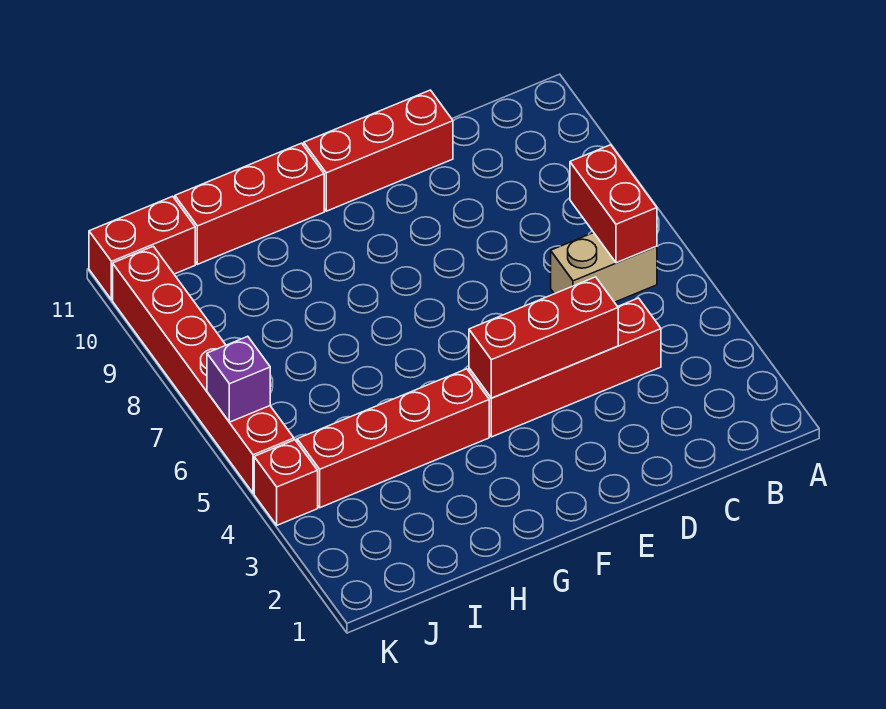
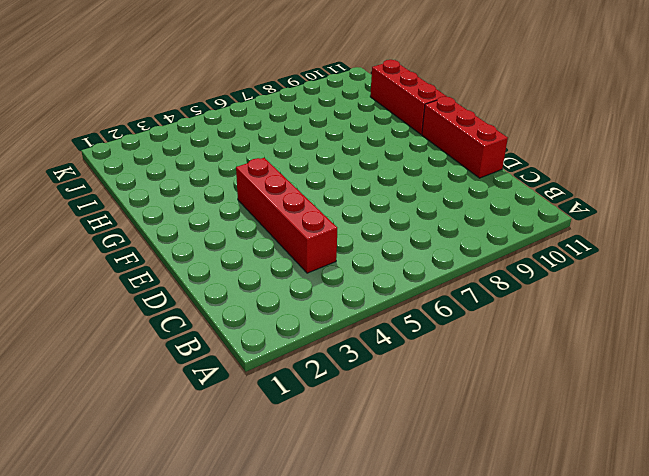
none -> tan brick B6:C6 level 1
none -> red brick G4:J4 level 1

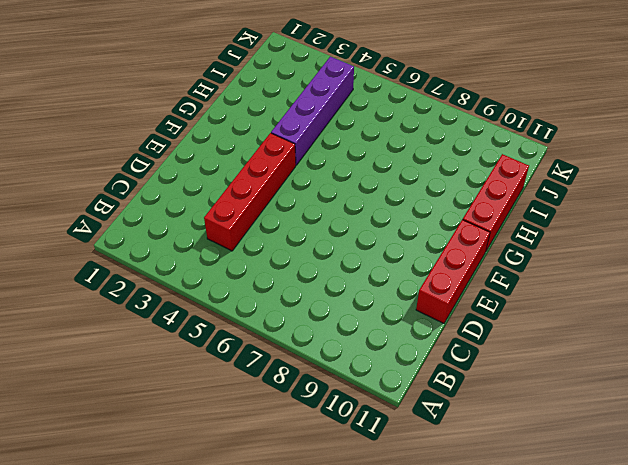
purple brick G4:J4 level 1 -> red brick G4:J4 level 1
none -> tan brick B6:C6 level 1
none -> red brick J11:K11 level 1

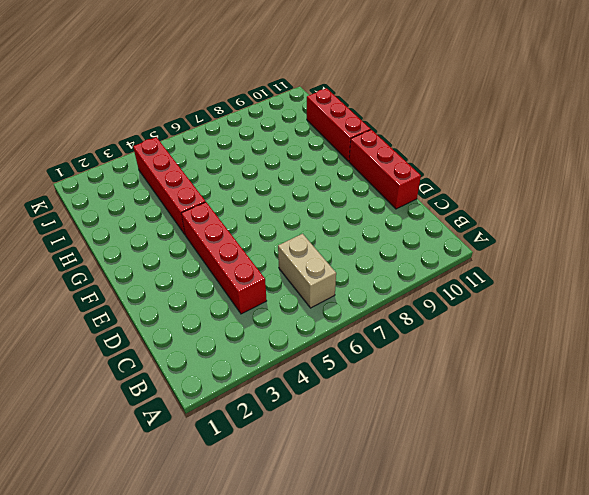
none -> red brick J11:K11 level 1
none -> red brick K4 level 1

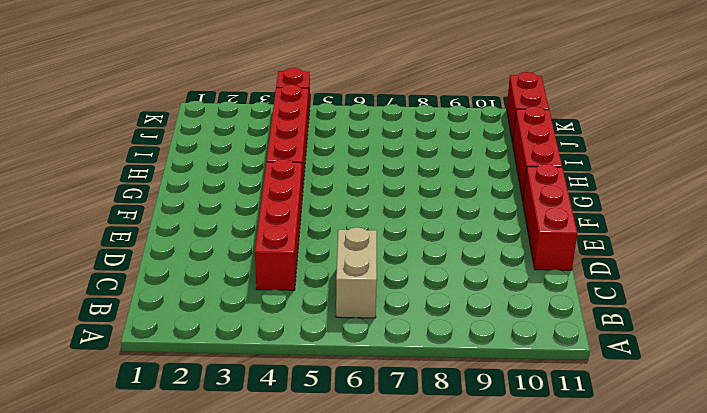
none -> red brick K5:K10 level 1
none -> red brick B6:B7 level 2

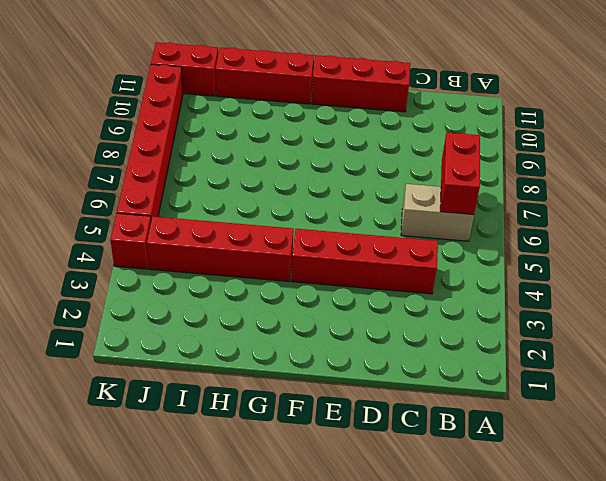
none -> red brick D4:F4 level 2
none -> purple brick K6 level 2

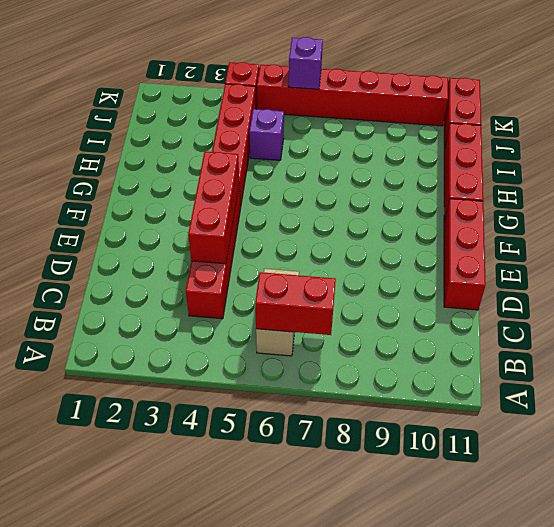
purple brick I5 level 1 -> none

